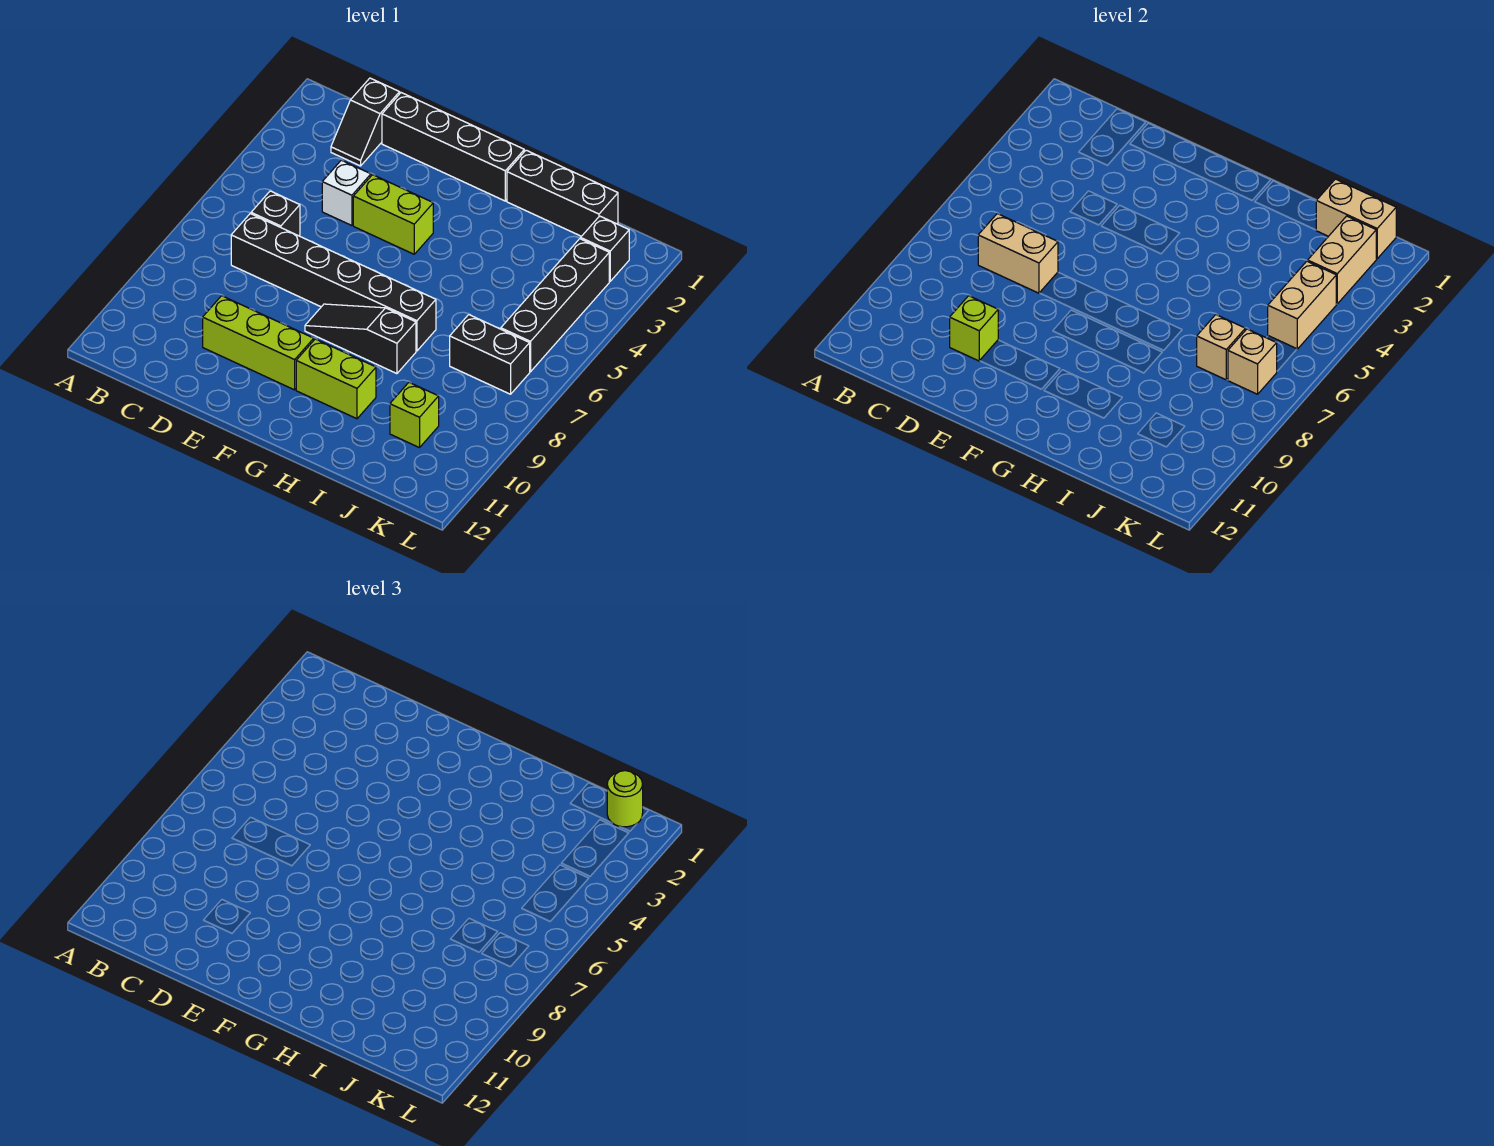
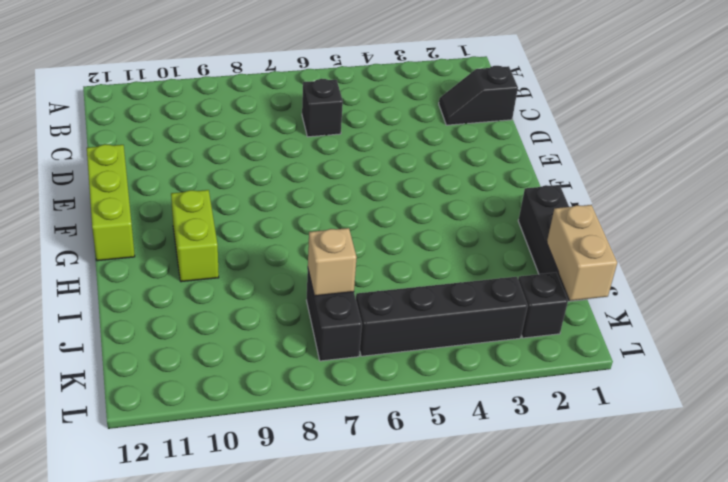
lime brick E12:G12 level 1 -> lime brick D10:F10 level 1
none -> black brick C7:H7 level 1
none -> black brick D1:G1 level 1
none -> white brick D4 level 1

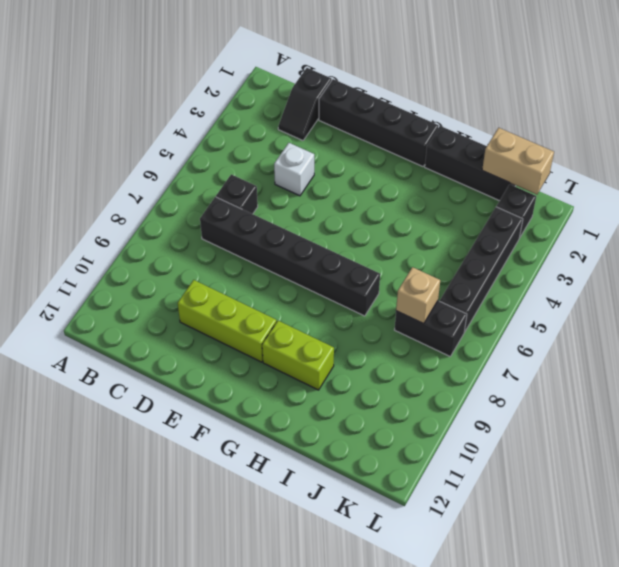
none -> lime brick E4:F4 level 1
none -> black slope F8:H8 level 1 top H
none -> lime brick J10 level 1

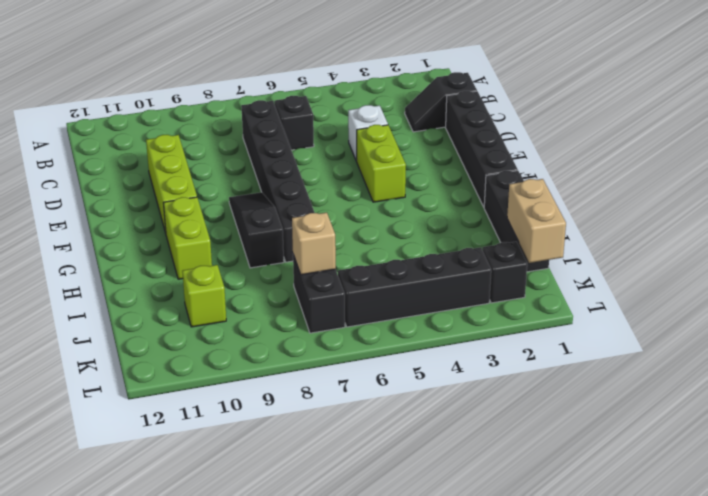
none -> tan brick C7:D7 level 2
none -> lime brick D10 level 2
none -> tan brick K2:K3 level 2

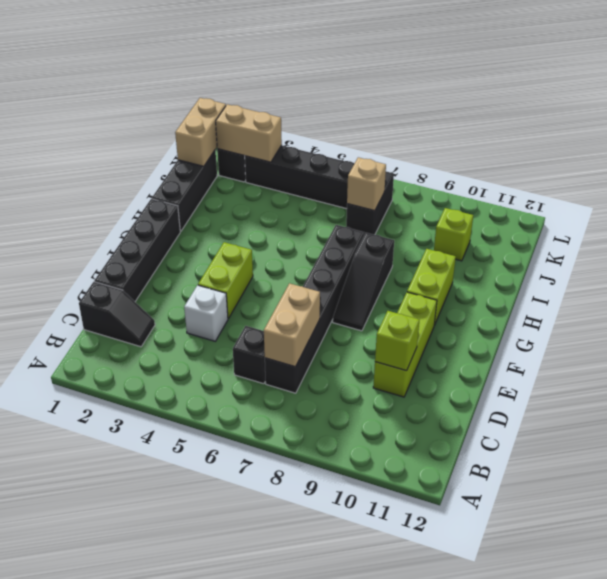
none -> tan brick K4:K5 level 2
none -> tan brick K7 level 2
none -> lime round brick K1 level 3

